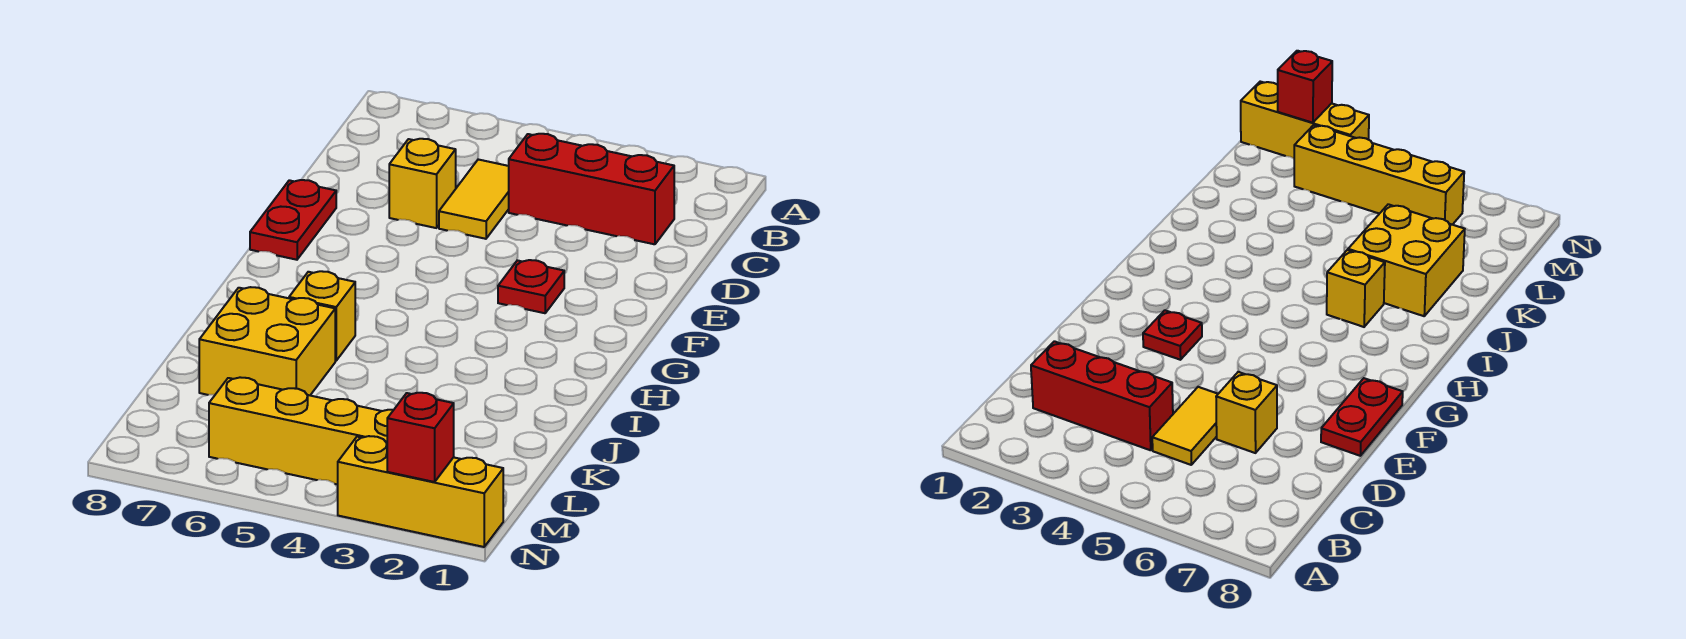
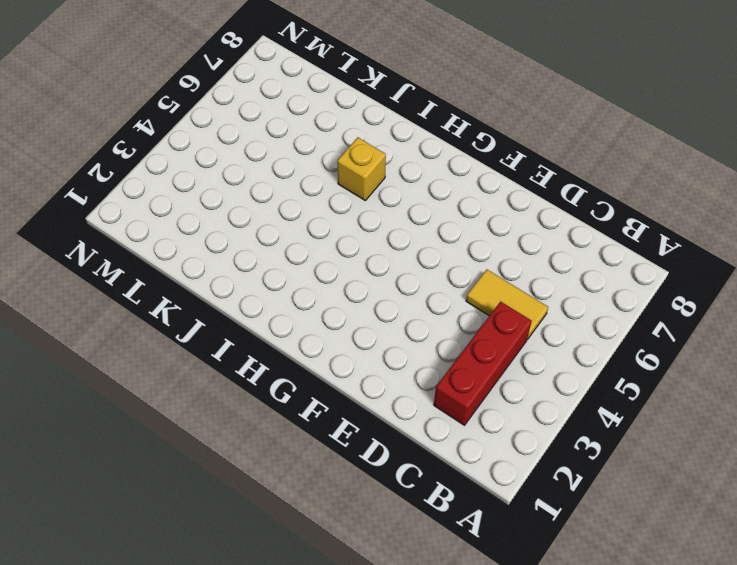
none -> yellow brick D6 level 1
none -> red plate E8:F8 level 1

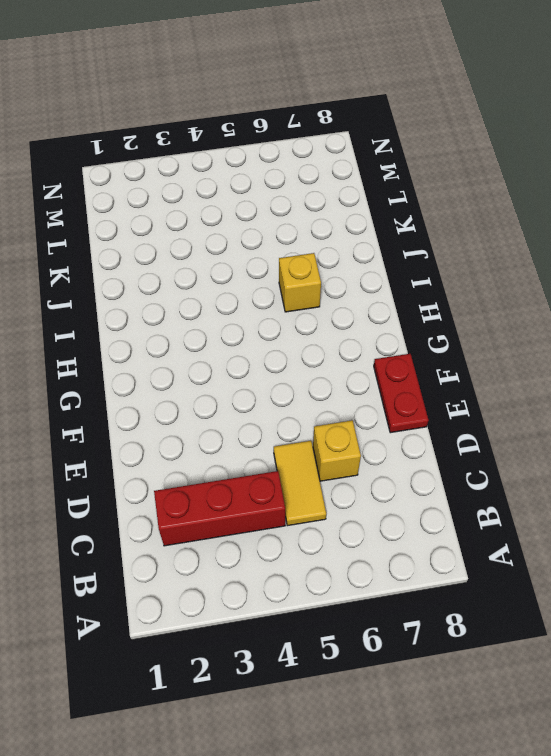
none -> red plate F3 level 1
none -> yellow brick J6:K7 level 1

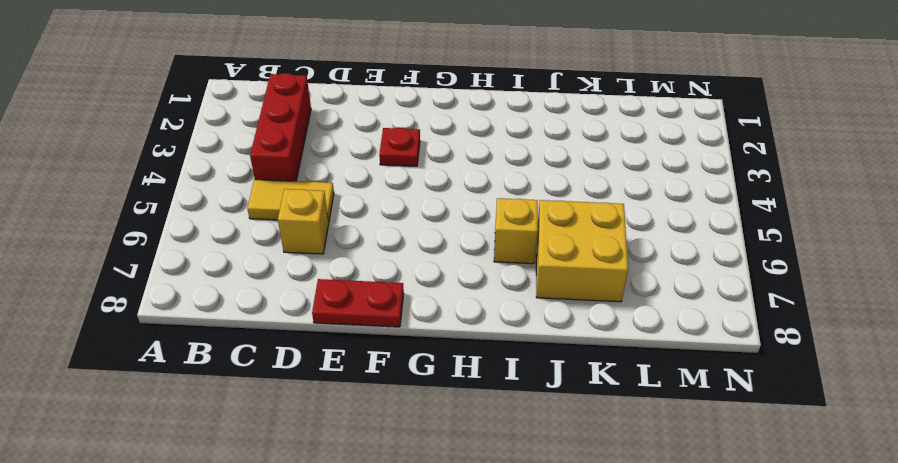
none -> yellow brick M3:M6 level 1
none -> yellow brick N1:N3 level 1

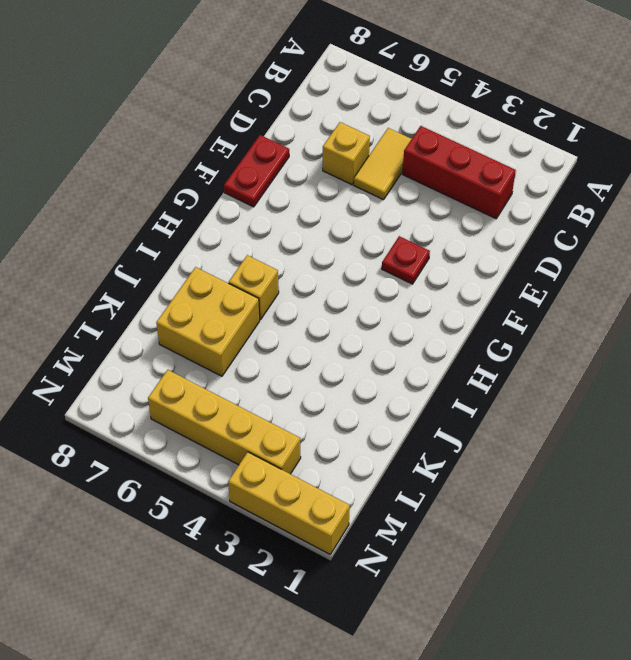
none -> red brick N2 level 2

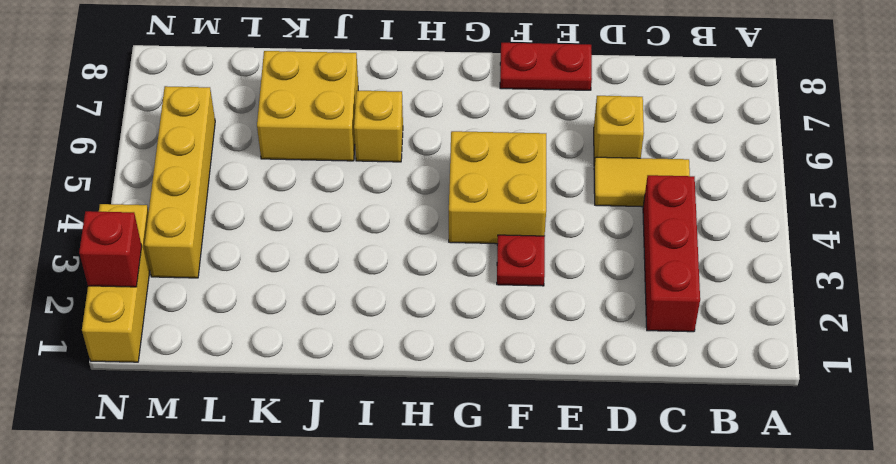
yellow brick F4:G5 level 1 -> none

